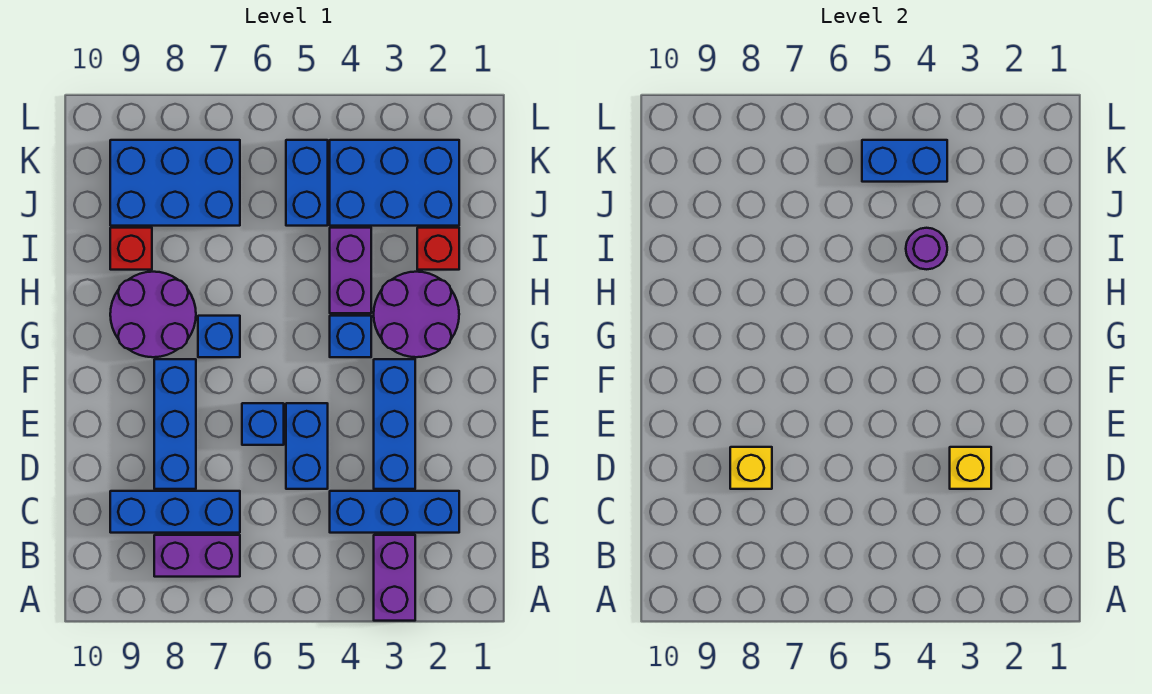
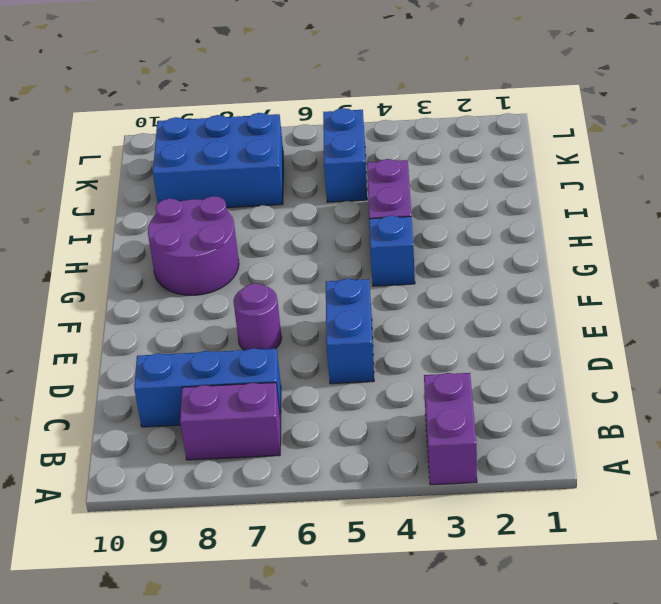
purple round brick E7 level 1 -> purple round brick I4 level 2
none -> blue brick C2:C4 level 1
none -> blue brick D3:F3 level 1
none -> blue brick D8:F8 level 1

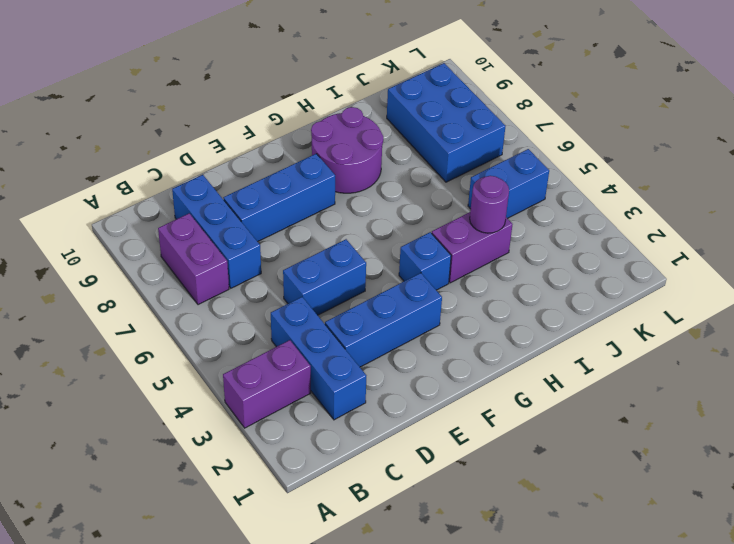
none -> blue brick E6 level 1
none -> purple round brick G2:H3 level 1
none -> blue brick G7 level 1

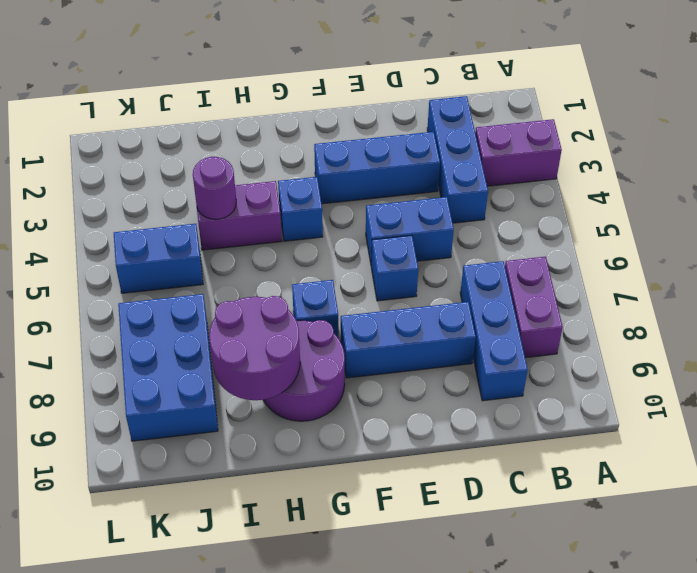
purple round brick H8:I9 level 2 -> purple round brick G2:H3 level 1
none -> red brick I2 level 1
none -> red brick I9 level 1
none -> blue brick J2:K4 level 1

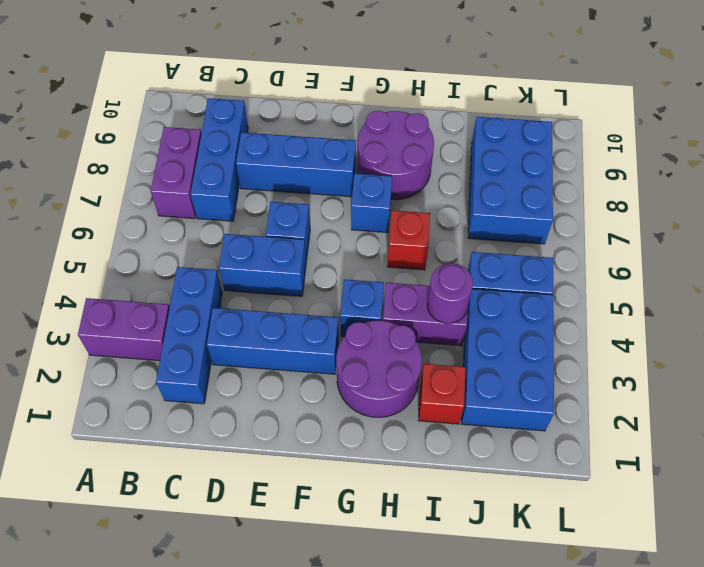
red brick H6 level 1 -> red brick I9 level 1
none -> yellow brick D3 level 2
none -> yellow brick D8 level 2
none -> blue brick K4:K5 level 2

